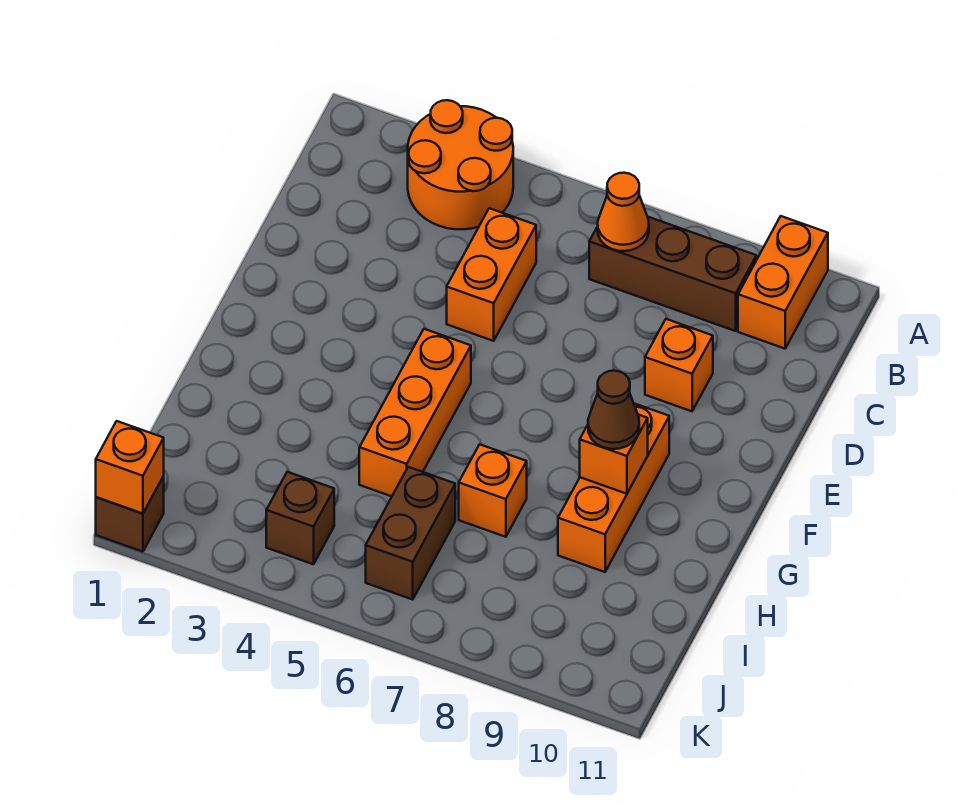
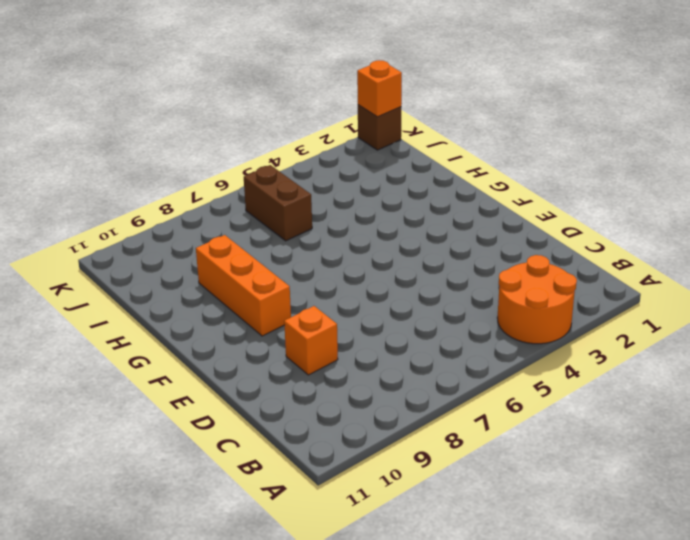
none -> orange brick A10:B10 level 1
none -> brown brick B7:B9 level 1
none -> orange brick C5:D5 level 1

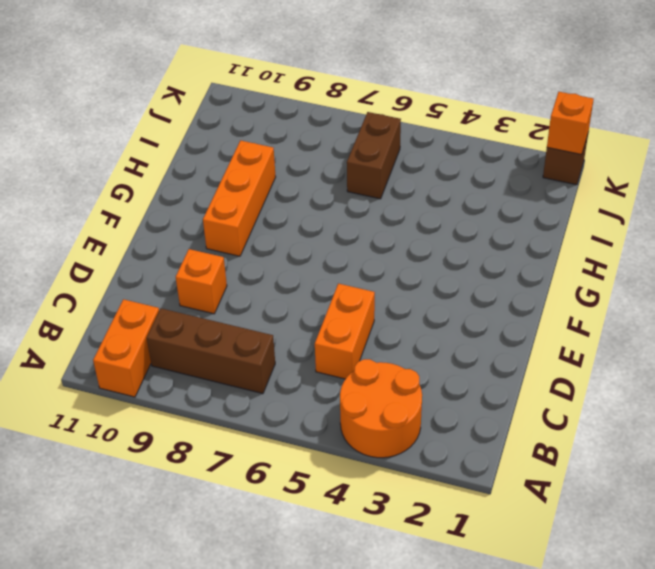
none -> orange brick F5:H5 level 1
none -> orange brick H7 level 1
none -> brown brick J4 level 1

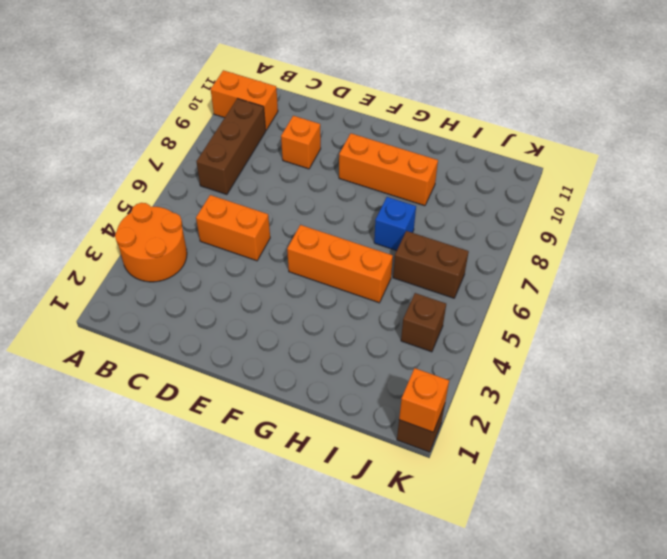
blue brick H7 level 1 -> orange brick H7 level 1
none -> orange cone B7 level 2
none -> orange brick G9 level 2
none -> brown cone G9 level 3

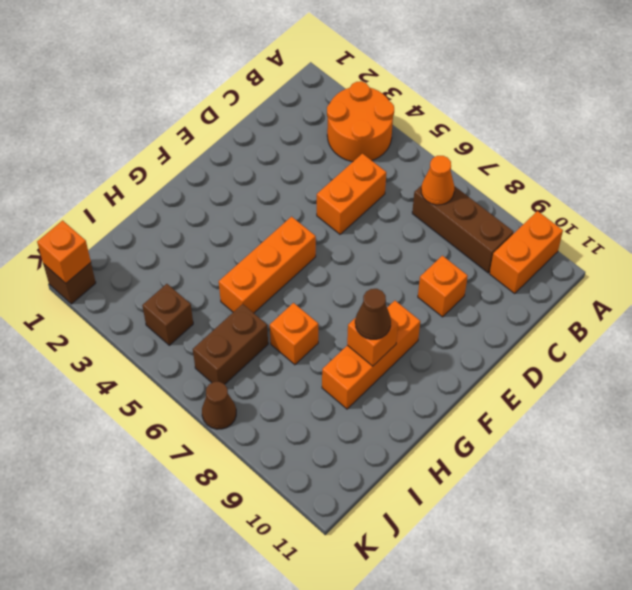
brown cone K7 level 1 -> none

